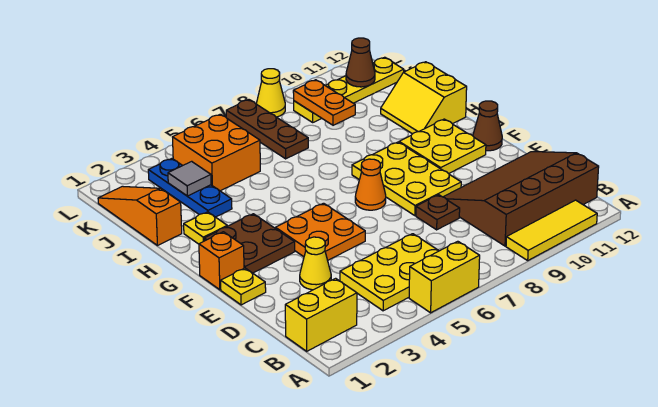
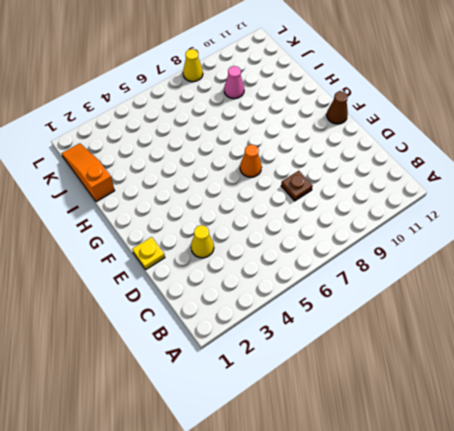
pink cone J9 level 1 -> none
none -> yellow brick A5:A6 level 1
none -> yellow tile A9:A11 level 1
none -> yellow brick B1:B2 level 1

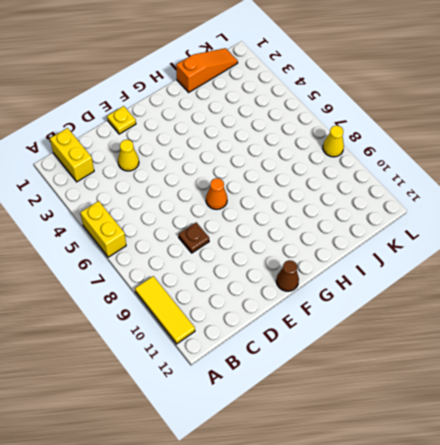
none -> yellow plate B4:C6 level 1
none -> brown slope B9:D12 level 1 top B
none -> orange plate E4:F5 level 1

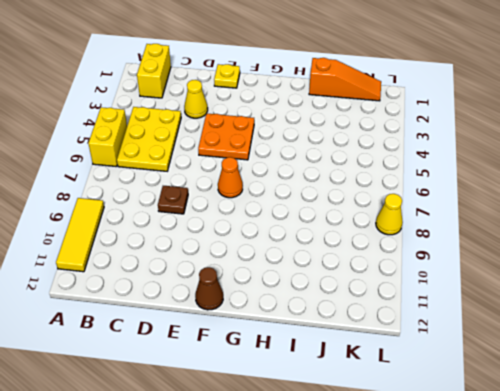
none -> brown slope B9:D12 level 1 top B
none -> yellow plate E8:G9 level 1
none -> orange brick F1 level 1

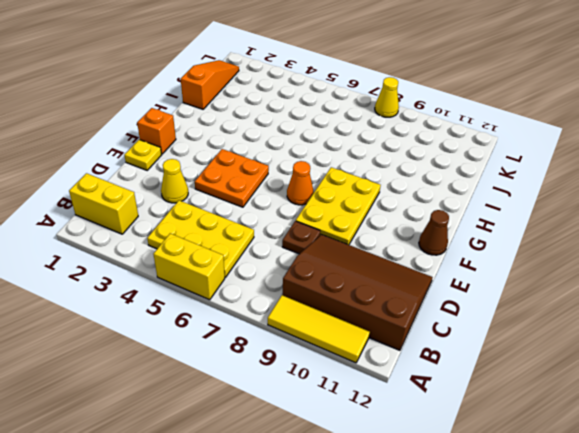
none -> brown plate F2:G3 level 1
none -> yellow plate F10:G11 level 1
none -> yellow plate H2 level 1

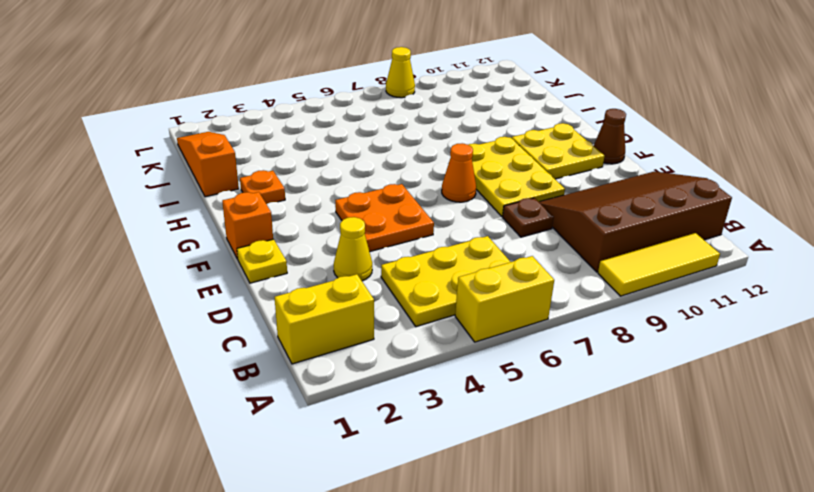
orange plate H2 level 1 -> yellow plate H2 level 1
none -> brown plate F2:G3 level 1
none -> yellow slope H11:I12 level 1 top 12
none -> blue plate I3:K3 level 1

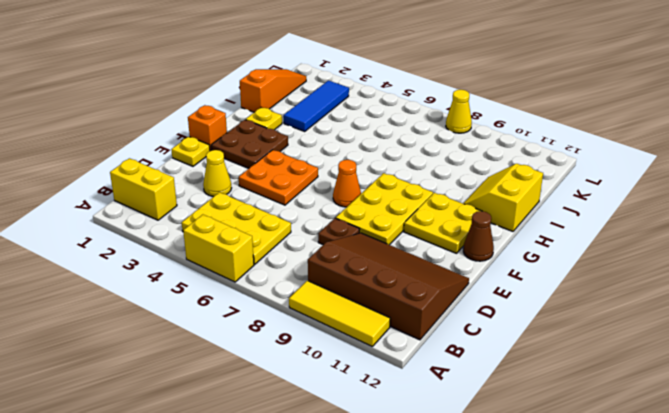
blue tile I3:K3 level 1 -> blue plate I3:K3 level 1
none -> orange brick J4:K5 level 1
none -> brown plate J7:L7 level 1
none -> yellow plate K9:K12 level 1

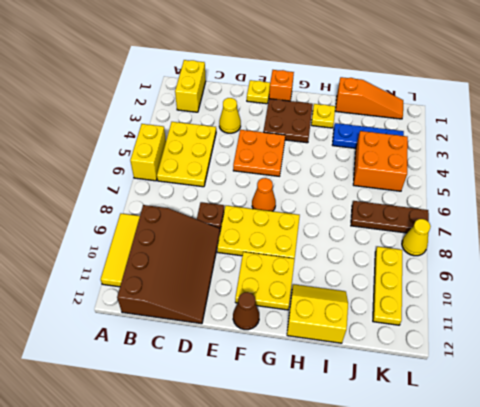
yellow plate K9:K11 level 1 -> yellow plate K9:K12 level 1
none -> grey tile J3 level 2
none -> orange plate J9:K9 level 2
none -> brown cone K11 level 2

